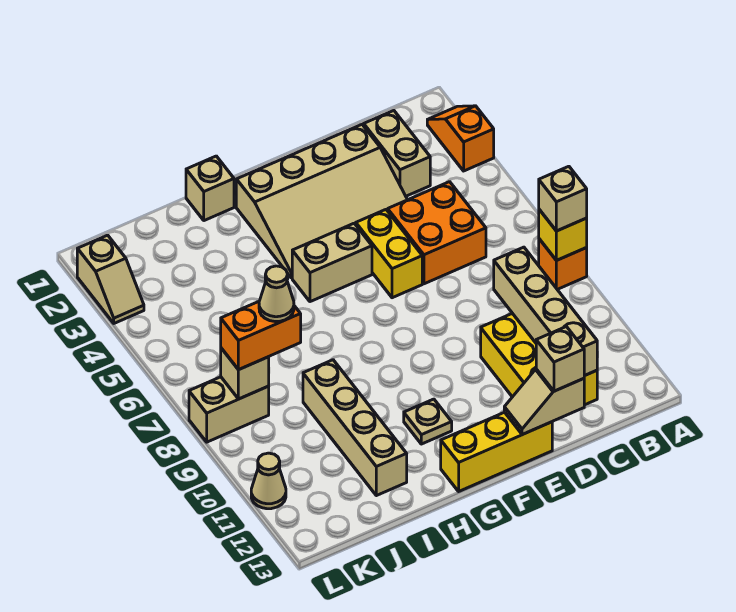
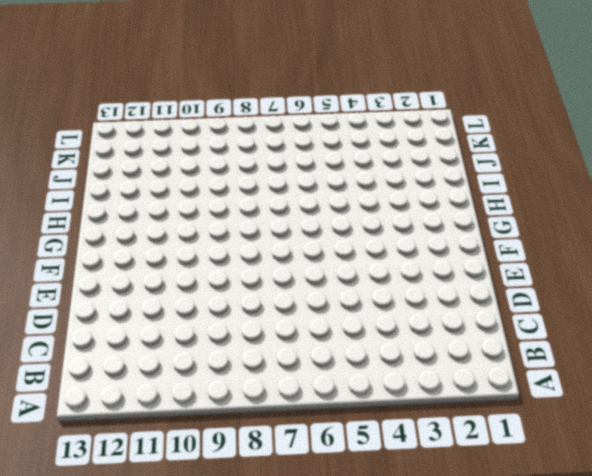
none -> orange slope A2:A3 level 1 top 3
none -> orange brick A8 level 1
none -> tan brick C2:C3 level 1

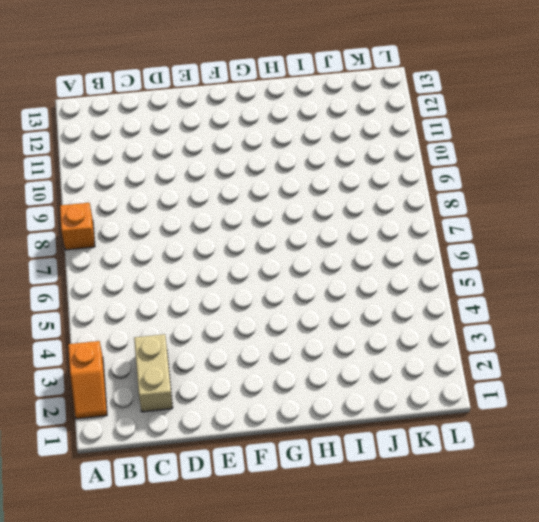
none -> orange brick C5:D6 level 1
none -> yellow brick C10:D12 level 1
none -> tan slope D2:G4 level 1 top 2

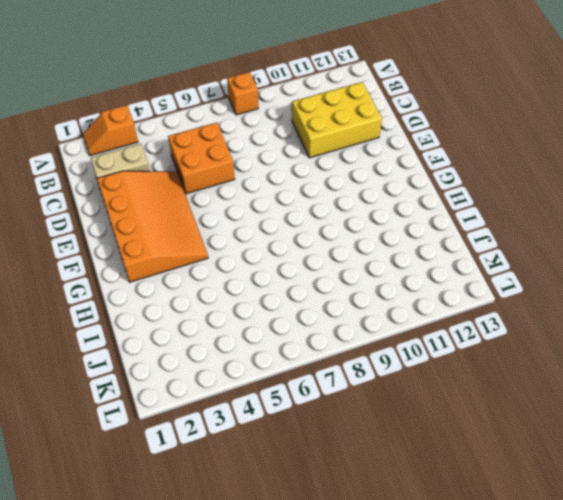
orange slope D2:G4 level 1 top 2 -> tan slope D2:G4 level 1 top 2
none -> yellow brick E5:E6 level 1
none -> yellow brick E13:G13 level 1
none -> tan brick F5:G5 level 1

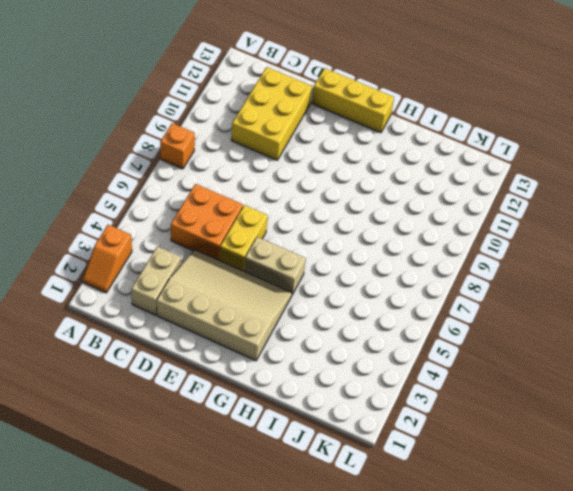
none -> tan plate G11 level 1
none -> tan brick H1 level 1
none -> tan brick I9:I12 level 1

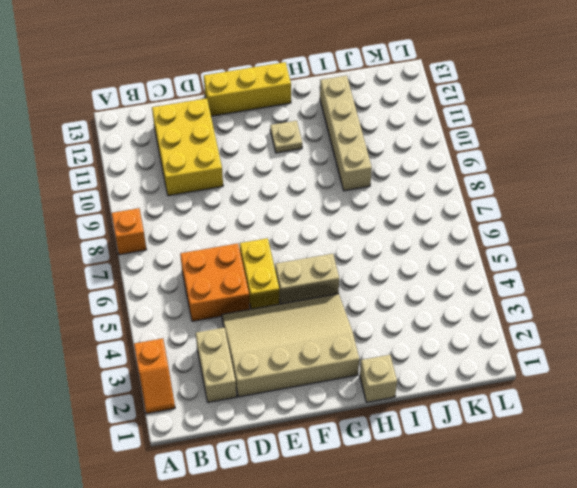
none -> tan brick K8:L8 level 1
none -> tan slope L2:L3 level 1 top 2
none -> tan cone L11 level 1

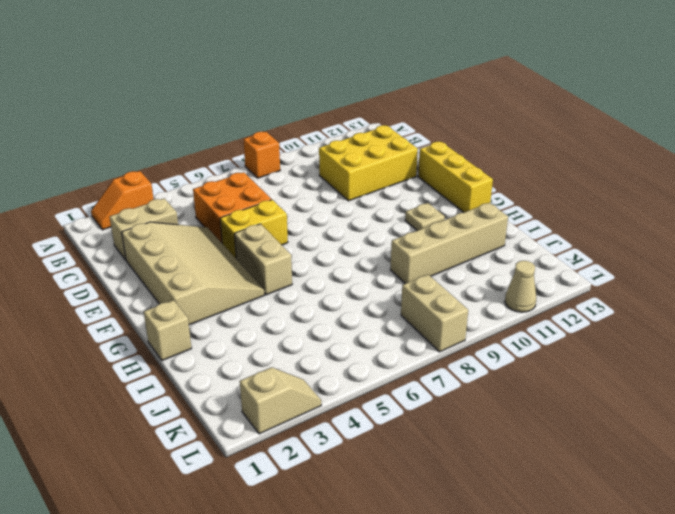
none -> yellow brick A8 level 2
none -> tan brick C9:C12 level 2
none -> tan slope D13:E13 level 2 top D

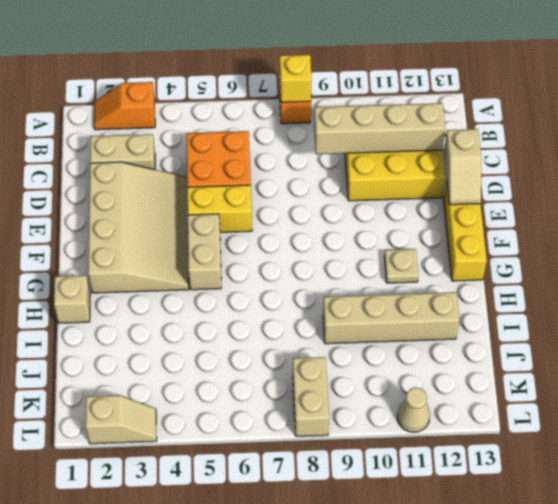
none -> tan brick K8 level 2
none -> tan brick A8 level 3
none -> tan brick D13 level 3

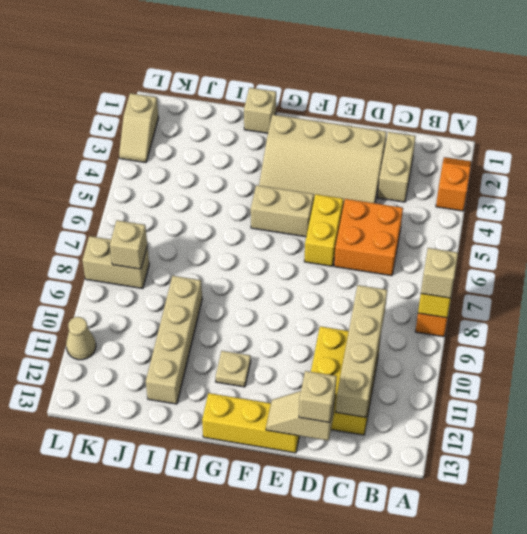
none -> orange brick J8:K8 level 3
none -> tan cone J8 level 4

